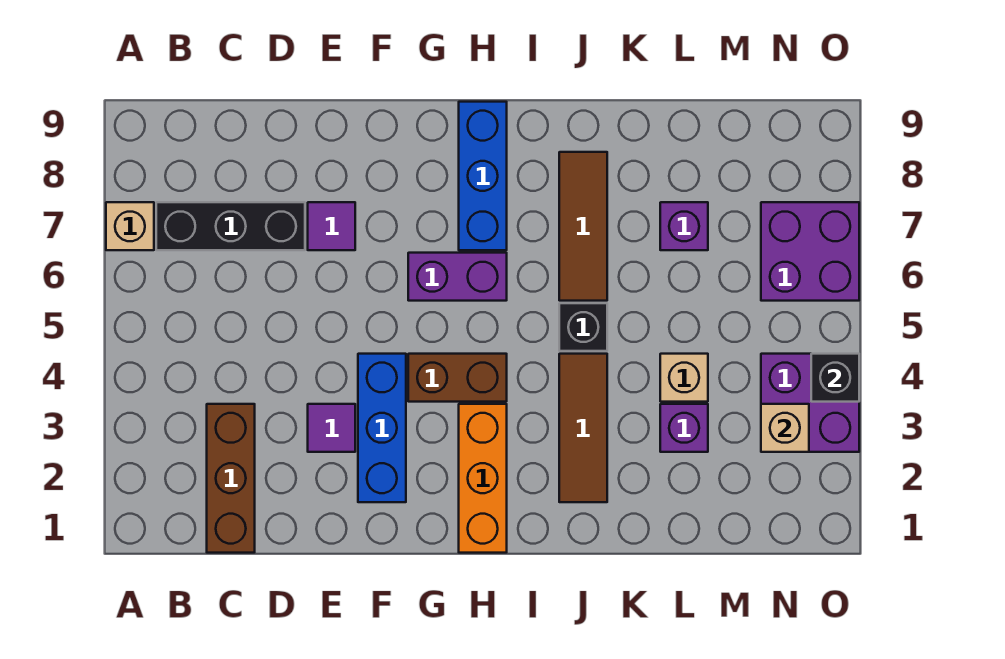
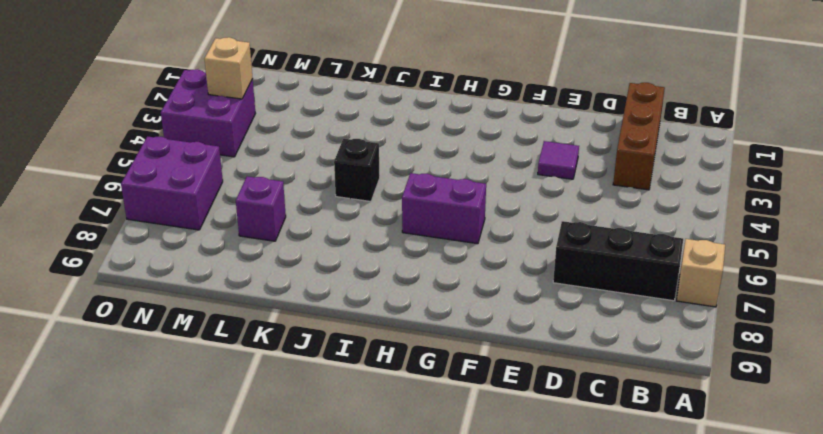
none -> purple tile E7 level 1
none -> blue brick F2:F4 level 1
none -> brown brick G4:H4 level 1

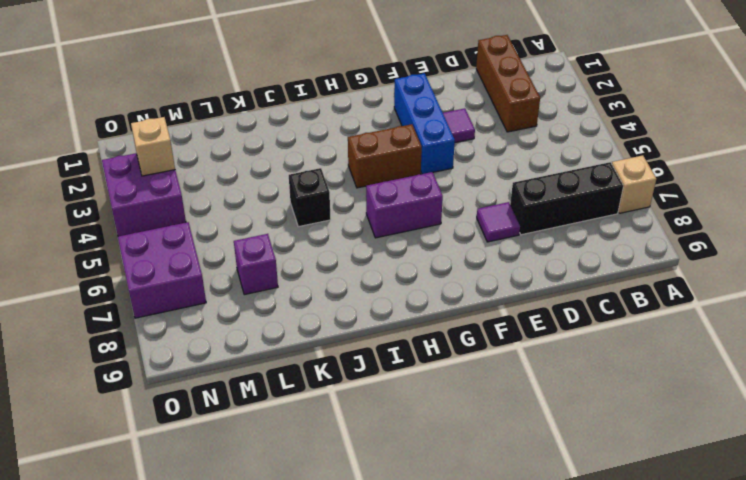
none -> orange brick H1:H3 level 1
none -> blue brick H7:H9 level 1
none -> brown tile J2:J4 level 1

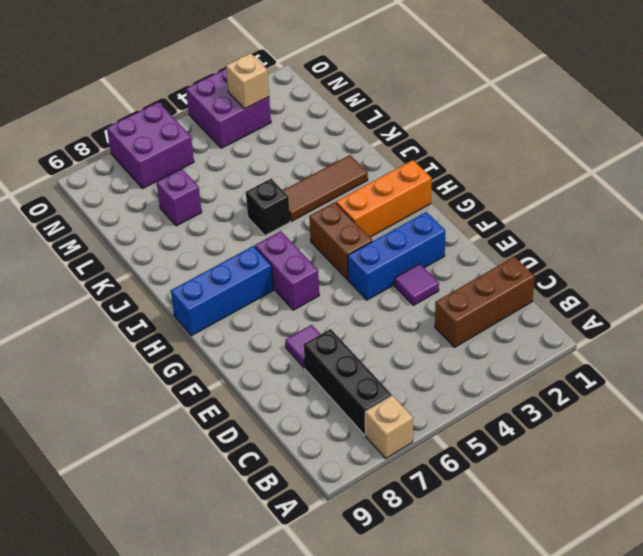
none -> brown tile J6:J8 level 1
none -> purple brick L3 level 1
none -> tan brick L4 level 1

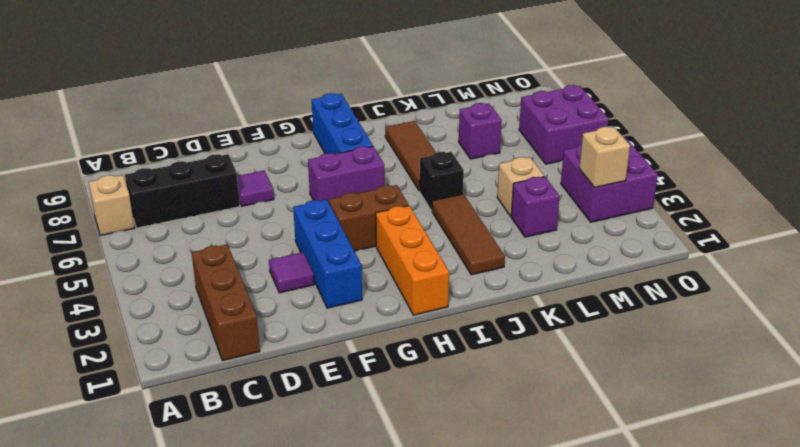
none -> black brick O4 level 2

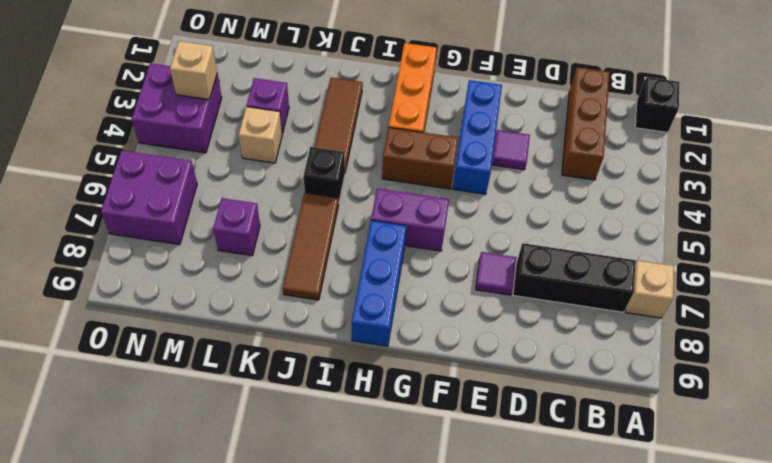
black brick A1 level 1 -> black brick O4 level 2

